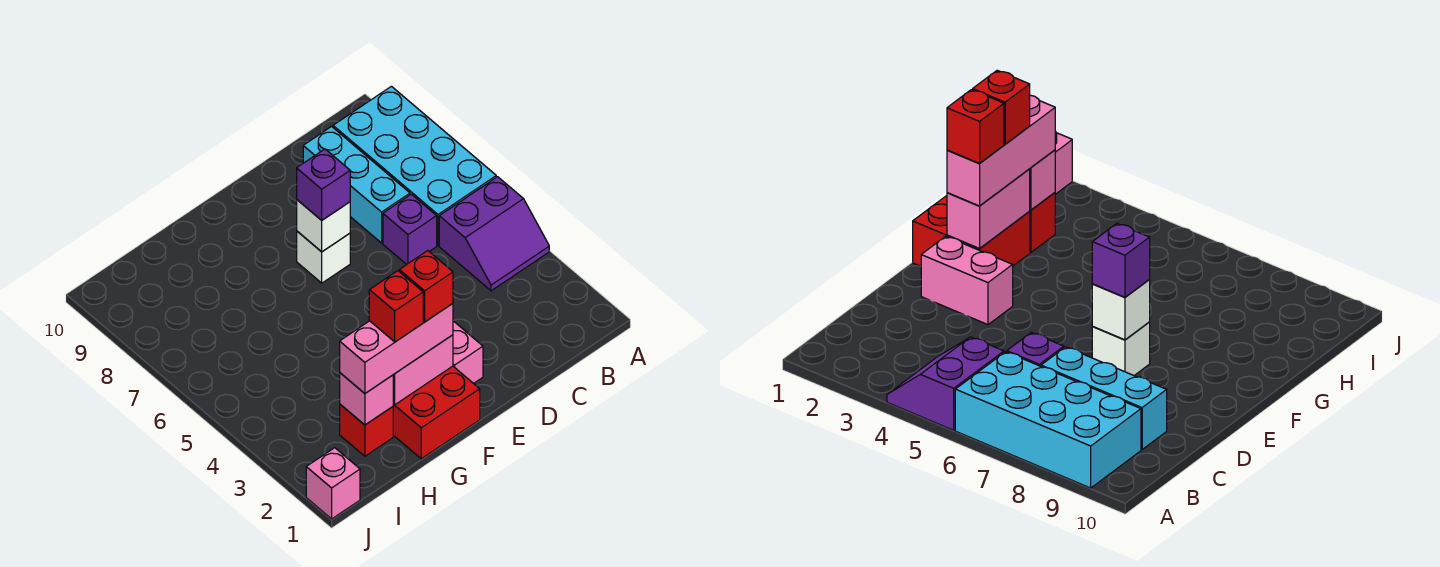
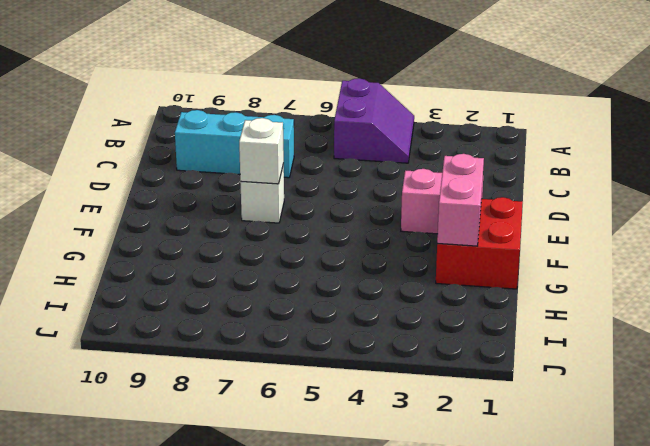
none -> cyan brick A6:B9 level 1
none -> purple brick C6 level 1
none -> red brick H2 level 1

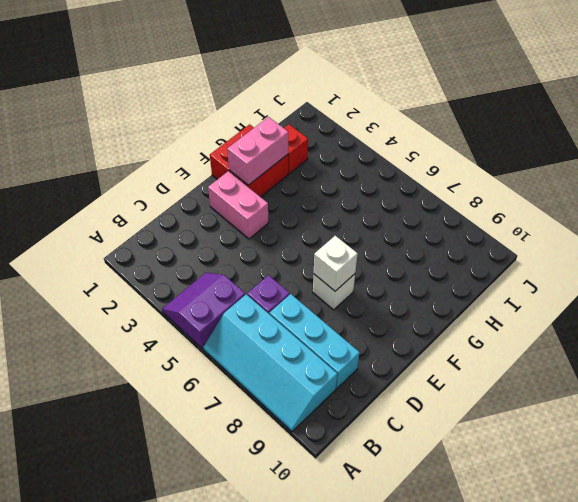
cyan slope A6:B9 level 1 top B -> cyan brick A6:B9 level 1
none -> pink brick J1 level 1
none -> pink brick H2 level 2
none -> purple brick E7 level 3

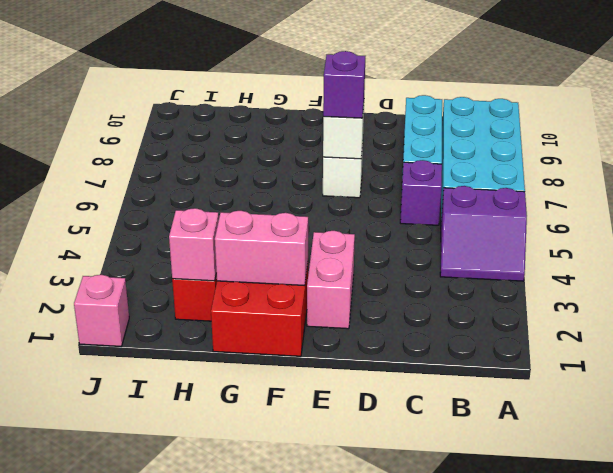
none -> pink brick F2:H2 level 3
none -> red brick F2 level 4
none -> red brick G2 level 4

